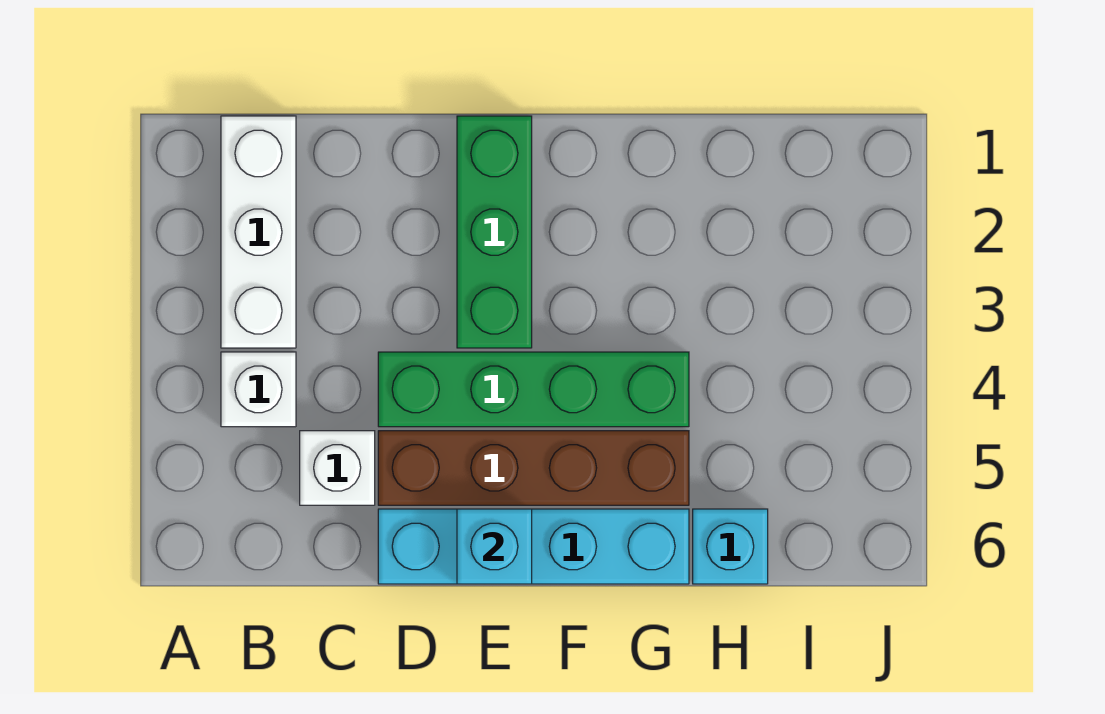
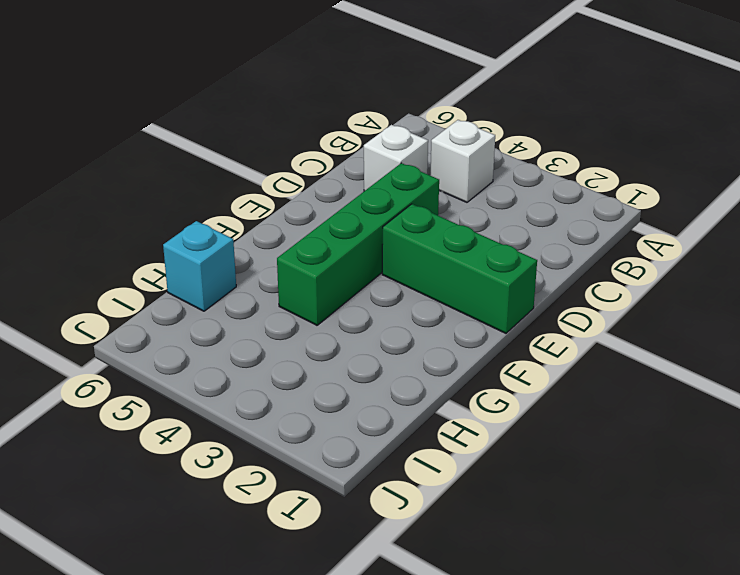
none -> white brick B1:B3 level 1
none -> brown brick D5:G5 level 1

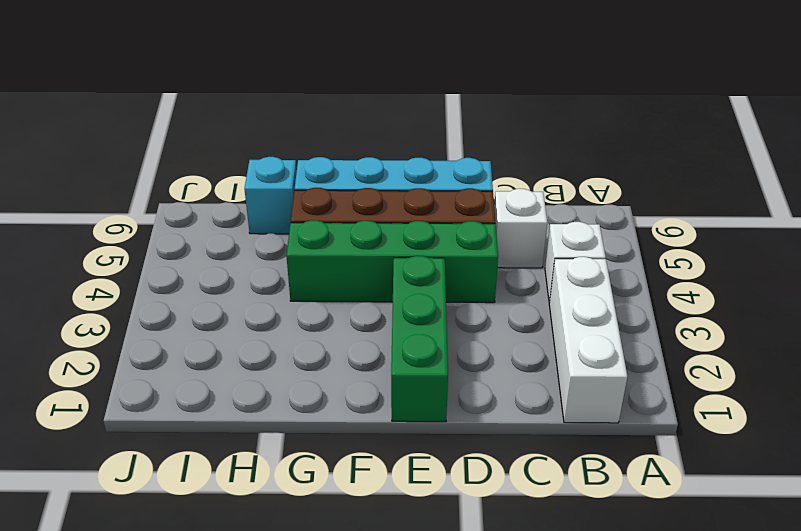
none -> cyan brick E6 level 2

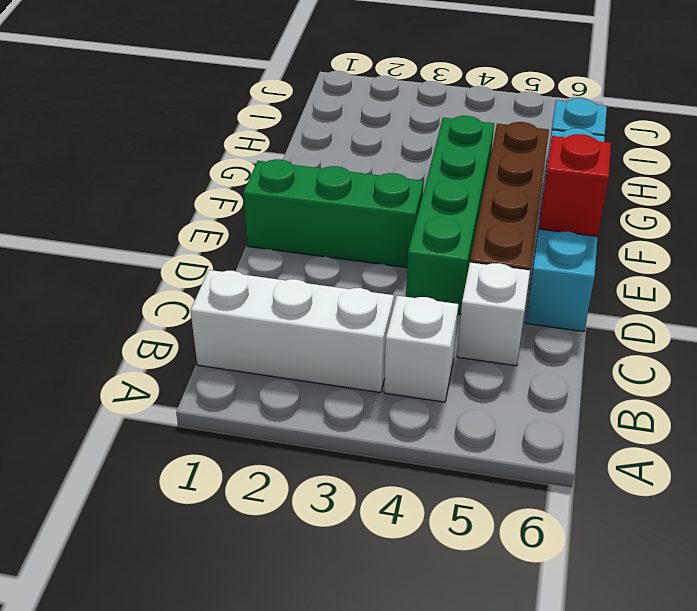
red brick E6 level 2 -> cyan brick E6 level 2

